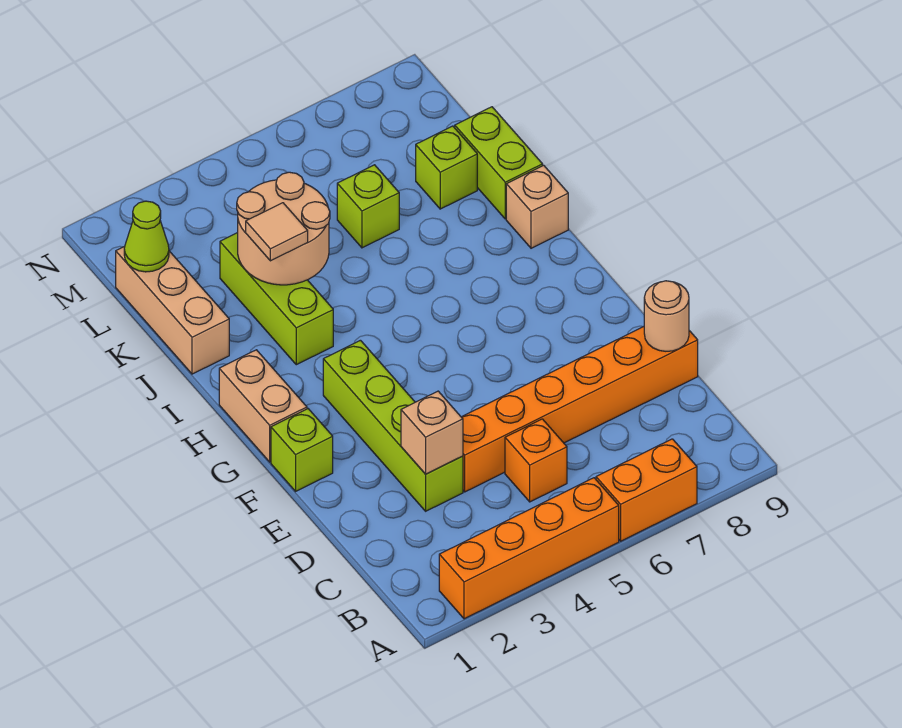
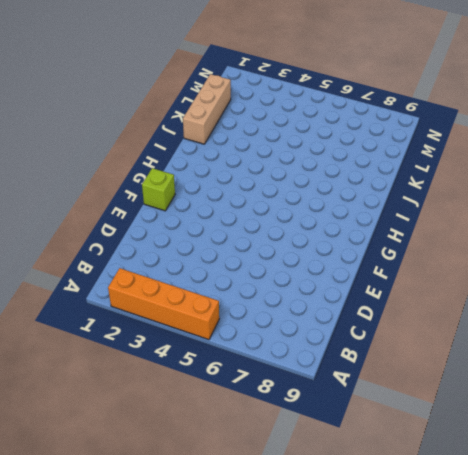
none -> orange brick A6:A7 level 1
none -> orange brick C5 level 1
none -> lime brick D3:G3 level 1

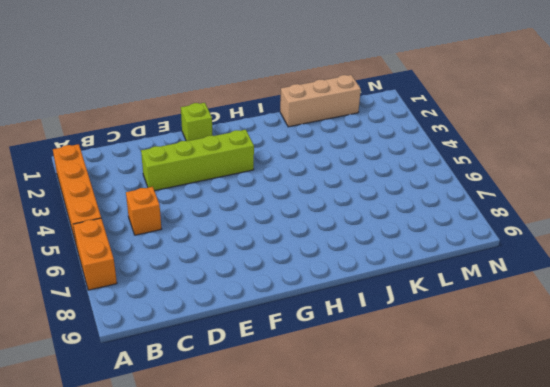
none -> orange brick D4:D9 level 1
none -> tan brick G1:H1 level 1
none -> lime brick I3:K3 level 1

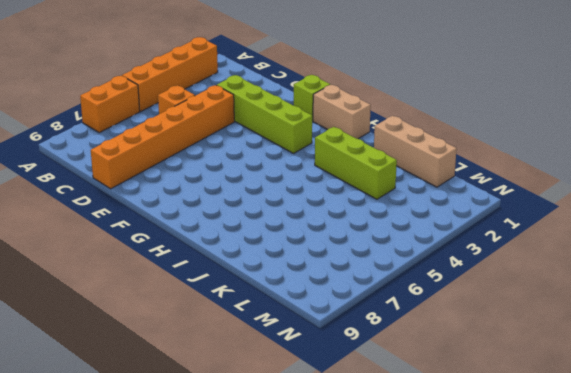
none -> tan brick I9 level 1
none -> lime brick J9:K9 level 1
none -> lime brick K6 level 1

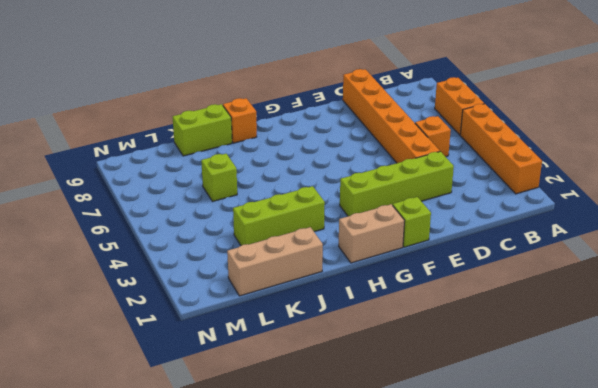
orange brick I9 level 1 -> tan brick I9 level 1
none -> lime brick K8 level 1
none -> tan brick D3 level 2
none -> tan round brick D9 level 2

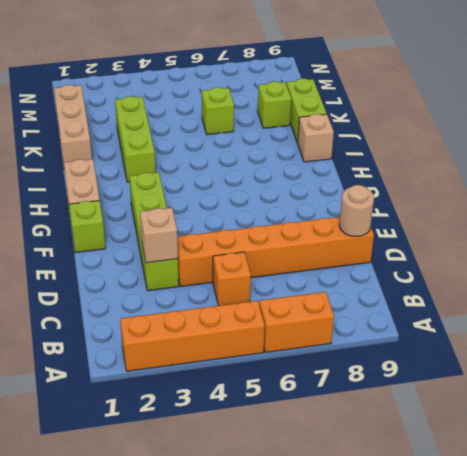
none -> tan round brick J3:K4 level 2
none -> lime cone L1 level 2
none -> tan tile J3 level 3

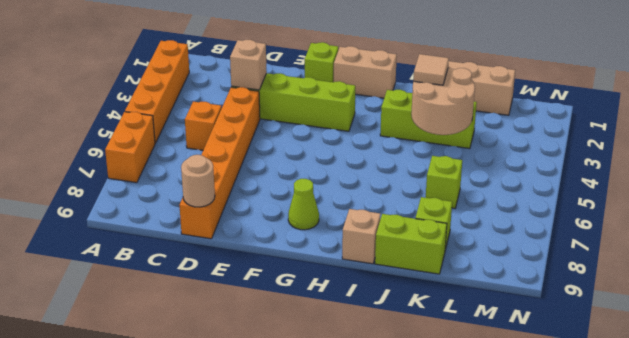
lime cone G8 level 1 -> lime cone L1 level 2

